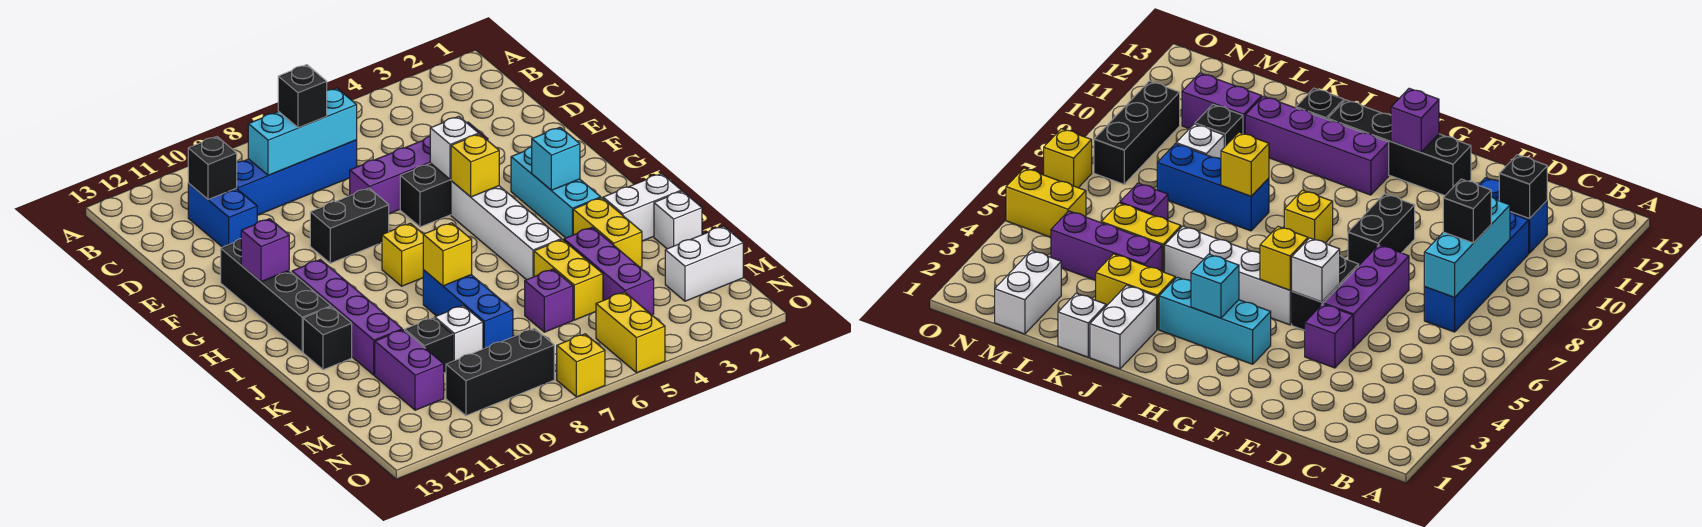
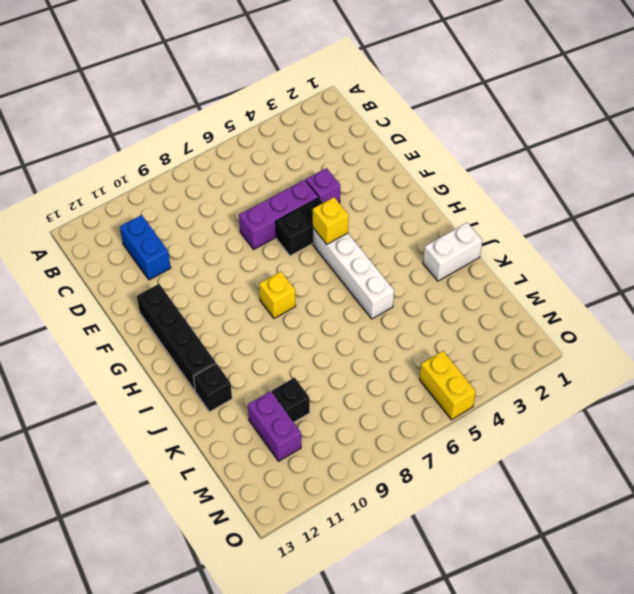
none -> blue brick C7:C10 level 1
none -> black brick F8:F9 level 1
none -> cyan brick G3:I3 level 1
none -> purple brick H11:K11 level 1

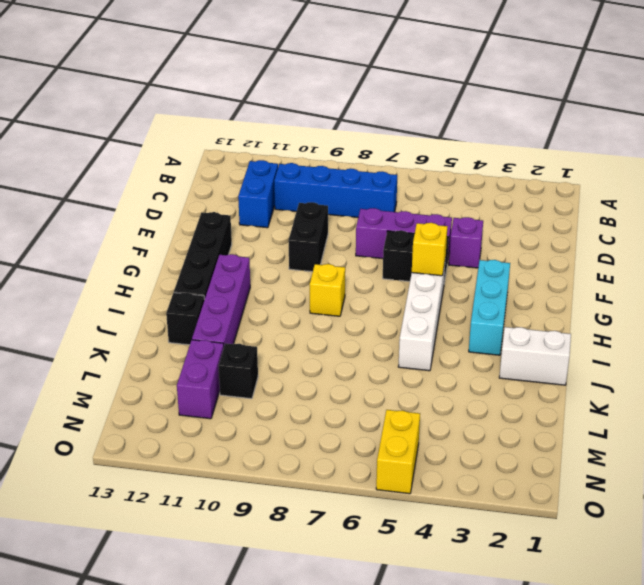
black brick E9:F9 level 1 -> black brick F8:F9 level 1
none -> yellow brick J3:K3 level 1
none -> blue brick J8:L8 level 1
none -> white brick K1 level 1
none -> purple brick K4:M4 level 1

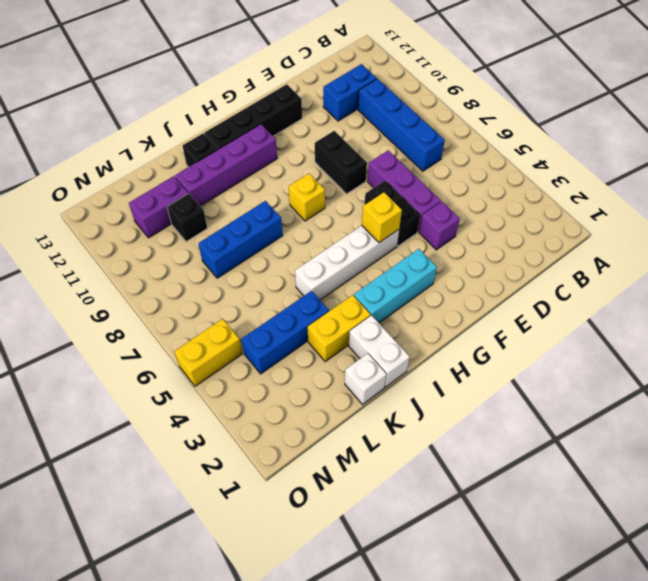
blue brick K4:M4 level 1 -> purple brick K4:M4 level 1
none -> yellow brick K5:L5 level 1
none -> purple brick L6 level 1
none -> white brick L9 level 1
none -> white brick M1:M2 level 1

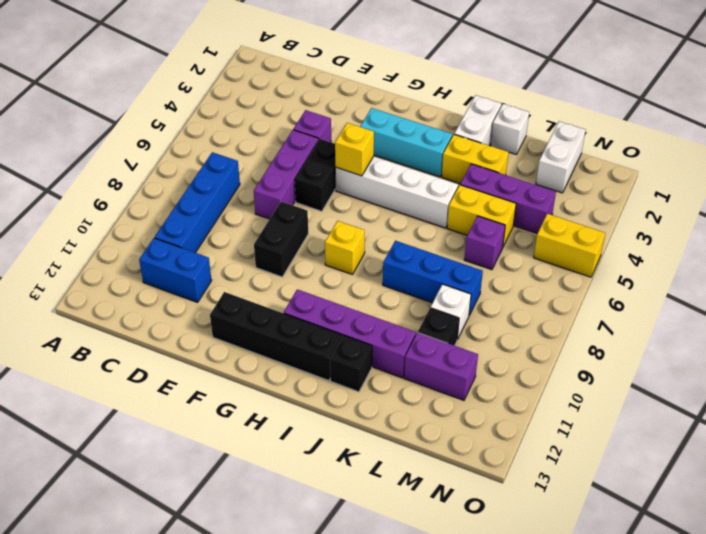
none -> black brick N8:N10 level 1
none -> yellow brick O7 level 1
none -> cyan brick C7:C9 level 2
none -> black brick C11 level 2

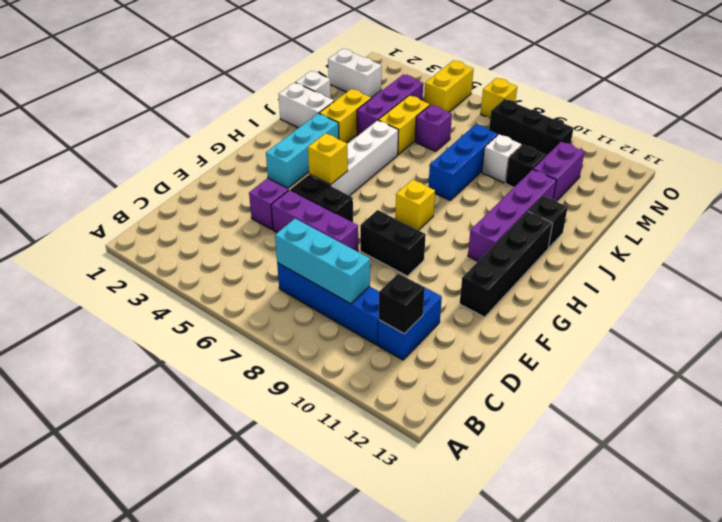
none -> white brick F5 level 2
none -> purple brick G12 level 2
none -> cyan brick H3 level 2
none -> yellow brick J8 level 2

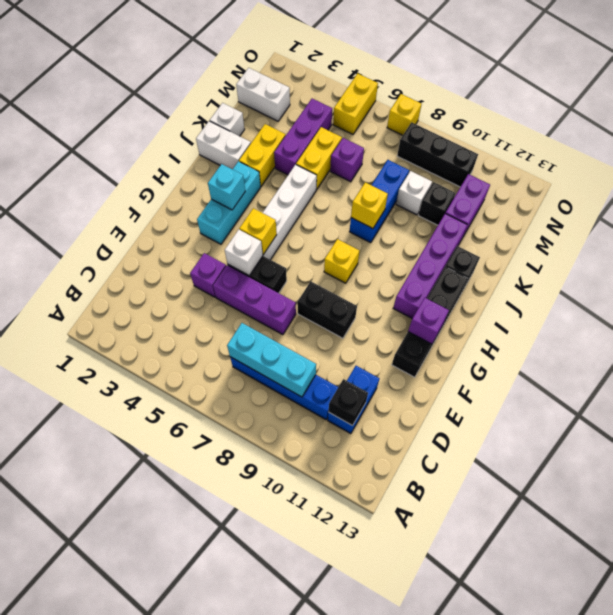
none -> black brick C8 level 3

